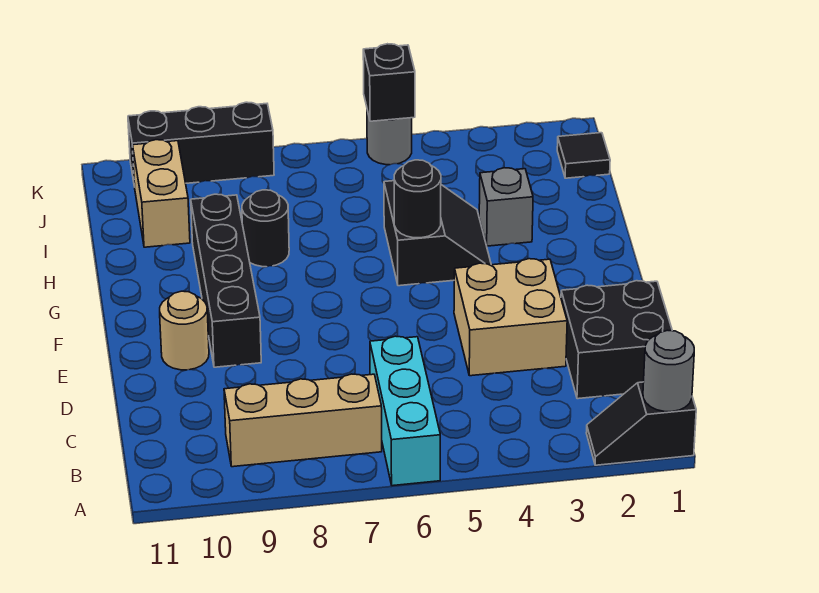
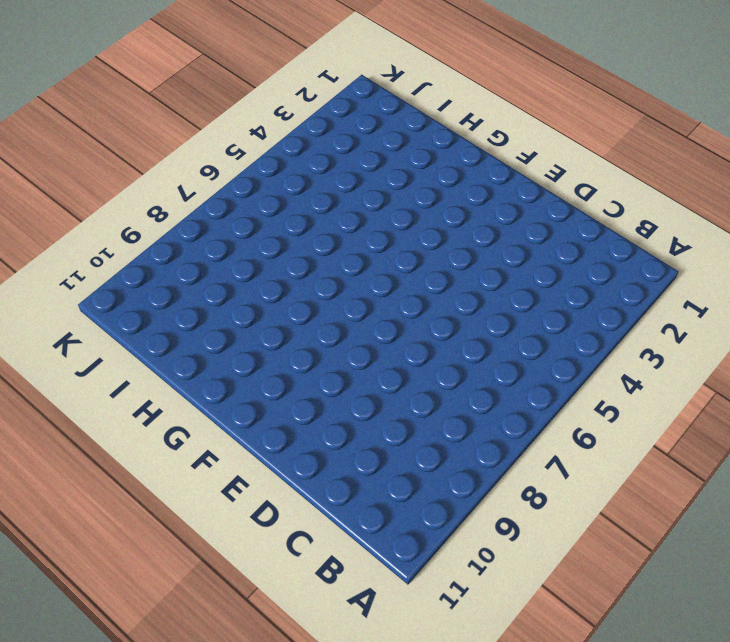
none -> black slope A1:A2 level 1 top 1
none -> cyan brick A6:C6 level 1
none -> tan brick B7:B9 level 1

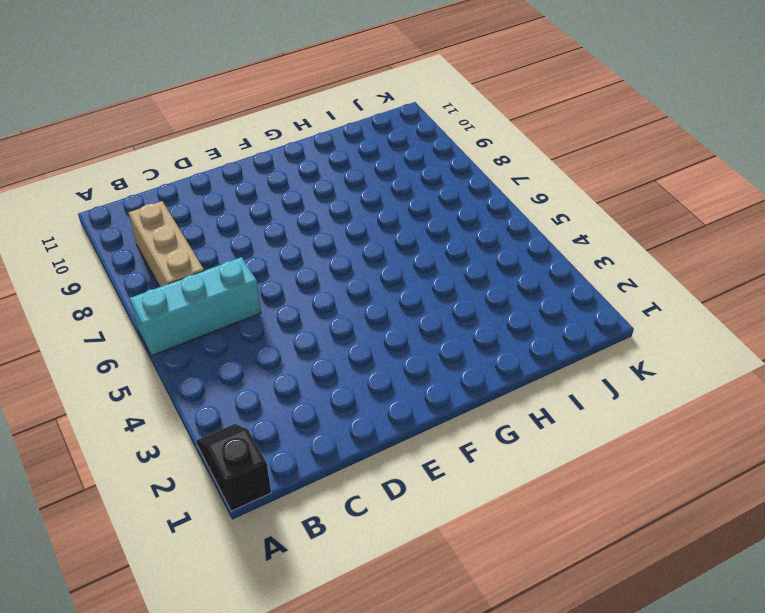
none -> black brick C1:D2 level 1
none -> tan brick D3:E4 level 1
none -> black brick E9:H9 level 1

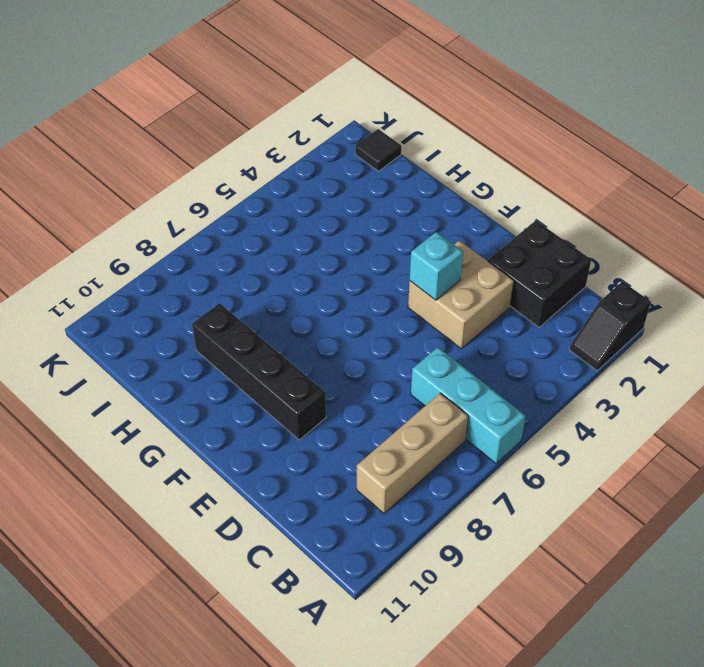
cyan brick E4 level 2 -> none
none -> tan round brick E10 level 1
none -> black slope G4:H5 level 1 top 5
none -> grey brick H3 level 1

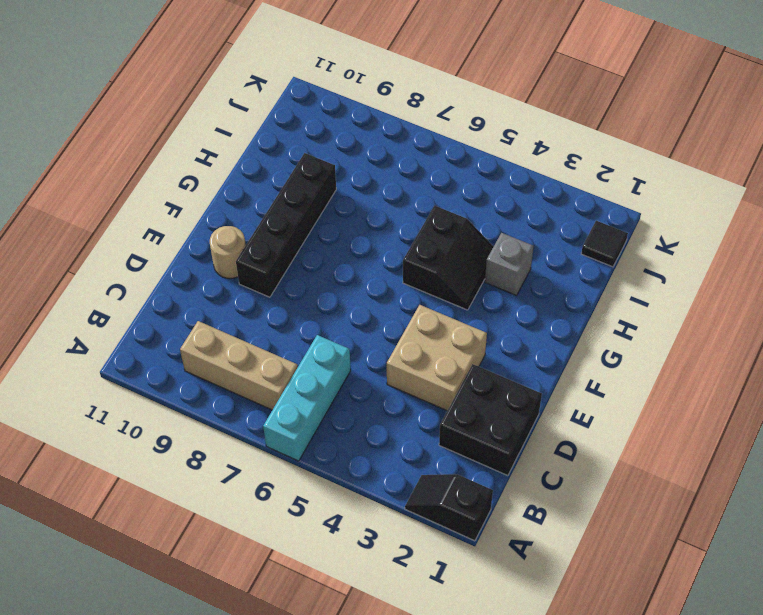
none -> black round brick H8 level 1
none -> tan brick I10:J10 level 1
none -> grey round brick K5 level 1

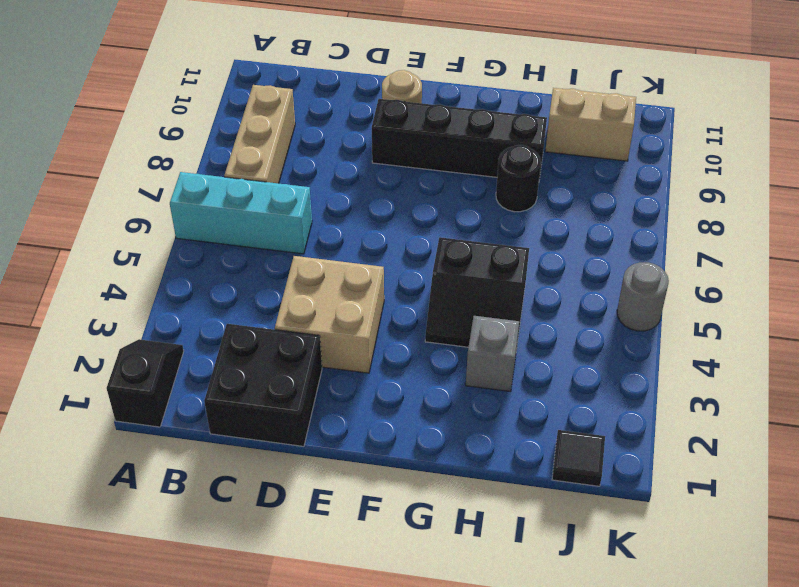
none -> black brick K8:K10 level 1
none -> grey round brick A1 level 2
none -> black round brick G5 level 2

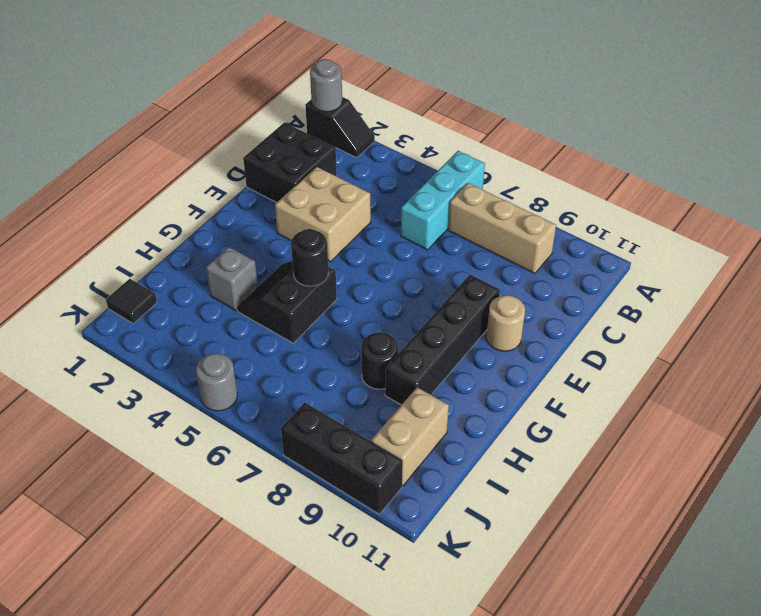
none -> black brick K5 level 2

